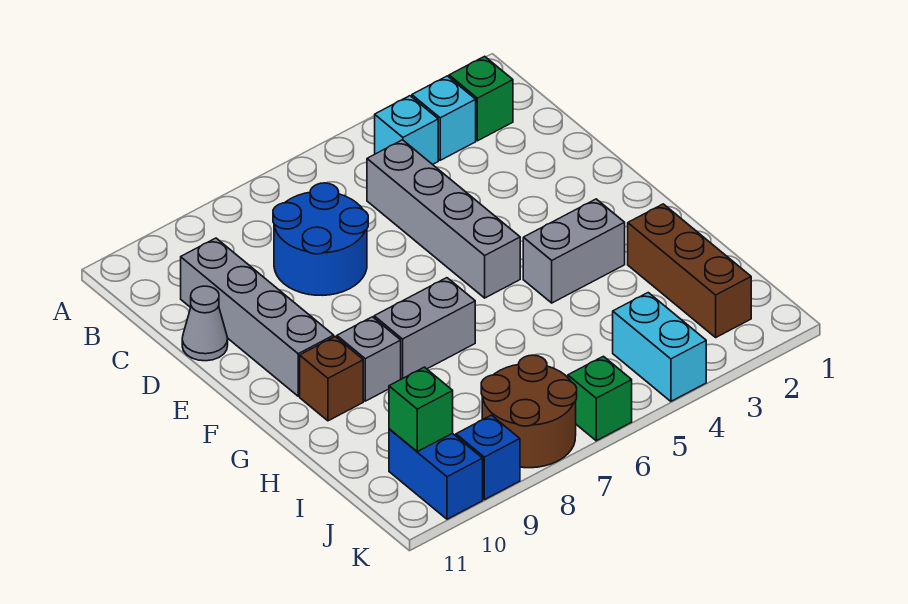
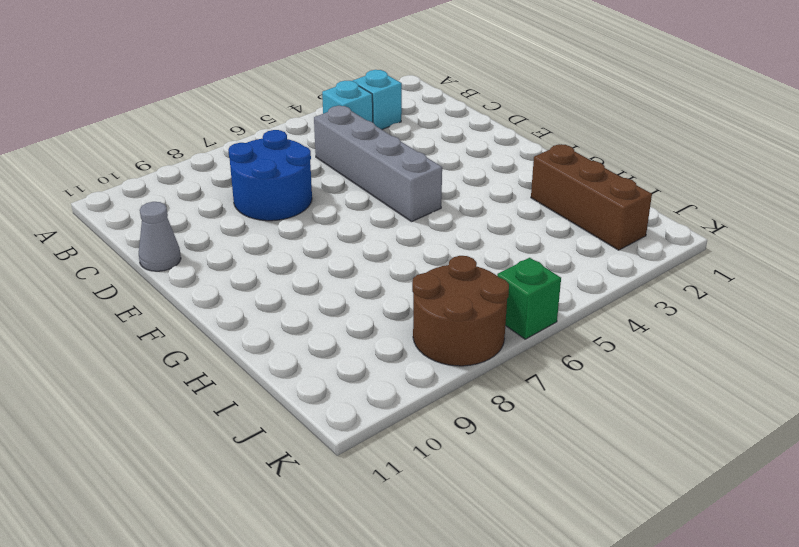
none -> green brick B2 level 1
none -> grey brick C10:F10 level 1
none -> grey brick G3:G4 level 1

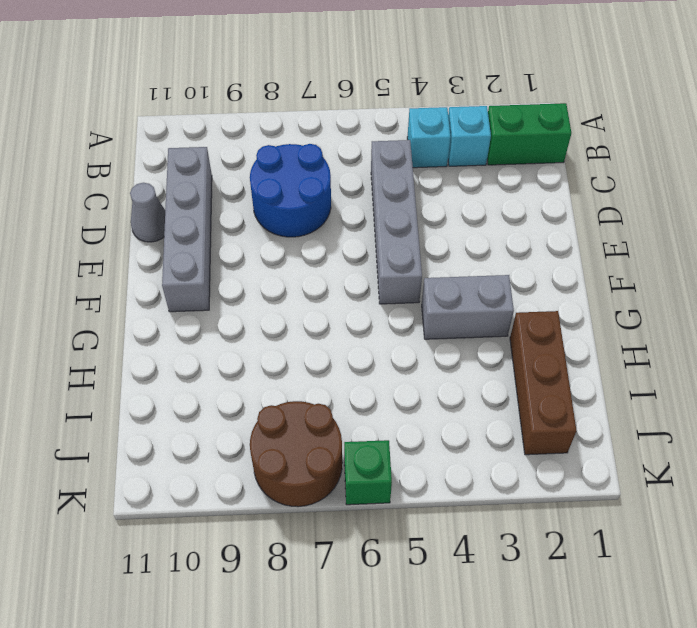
green brick B1:B2 level 1 -> green brick B2 level 1
none -> grey brick G7:G8 level 1
none -> grey brick G9 level 1
none -> brown brick G10 level 1

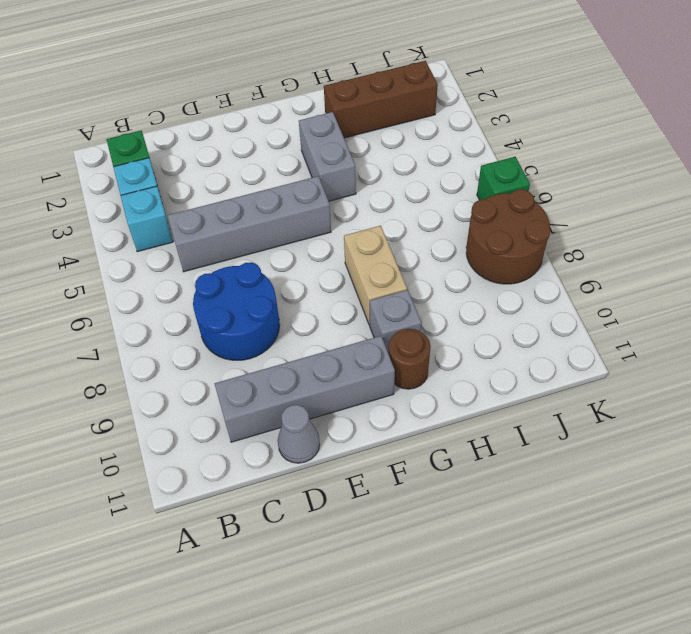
tan brick G7:G8 level 1 -> grey brick G7:G8 level 1
brown round brick G10 level 1 -> brown brick G10 level 1
none -> cyan brick J4:K4 level 1
none -> blue brick J10:K10 level 1
none -> blue brick K9 level 1

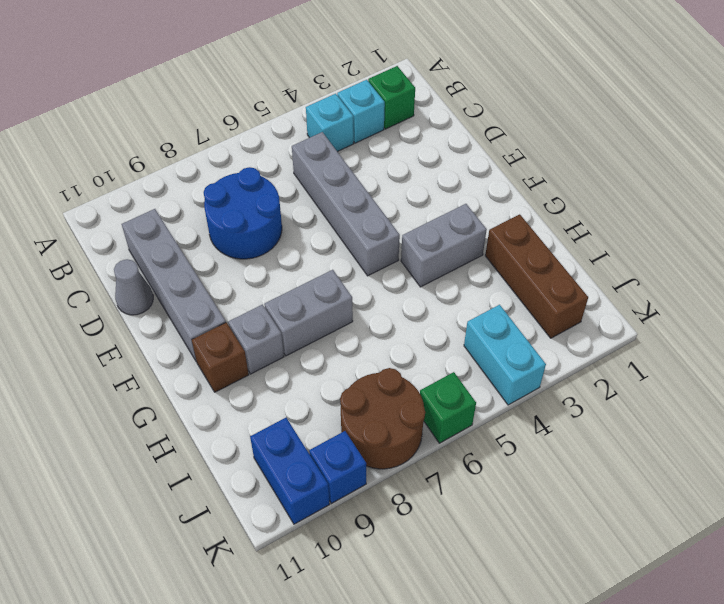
none -> green brick J10 level 2

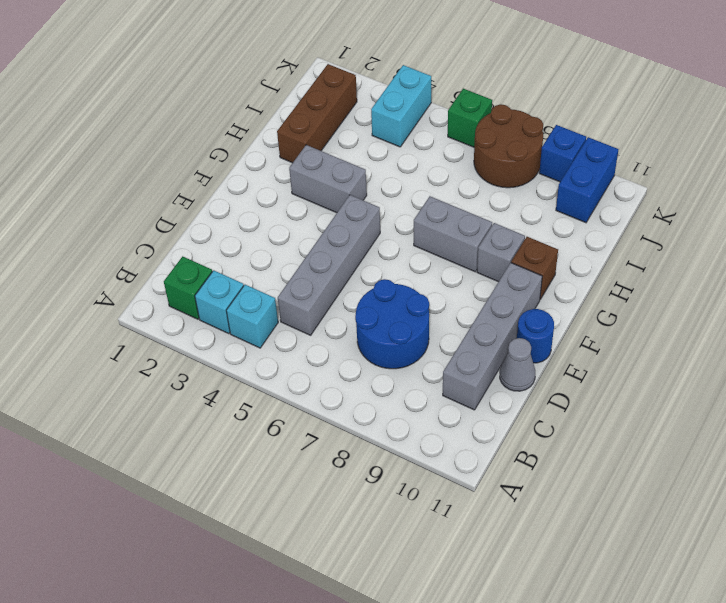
blue round brick E11 level 1 -> none
none -> green brick J10 level 2

